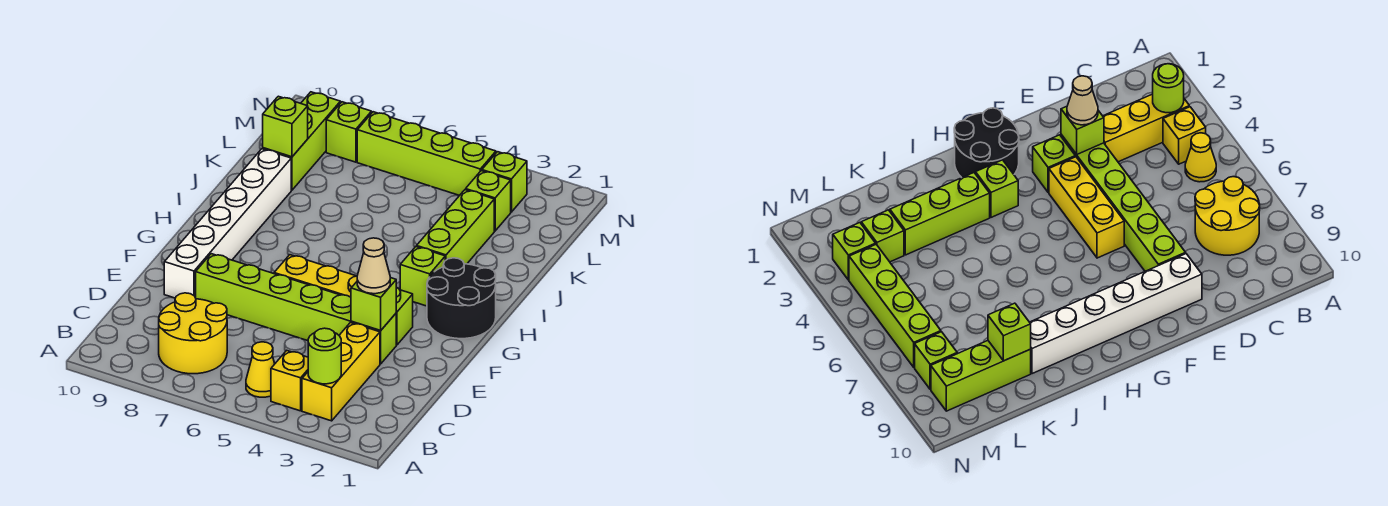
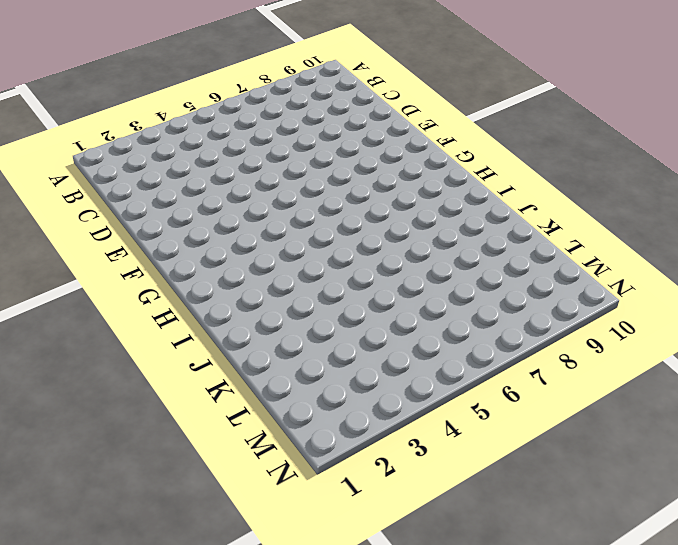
none -> yellow brick B3:D3 level 1
none -> yellow brick B4 level 1
none -> yellow cone B5 level 1

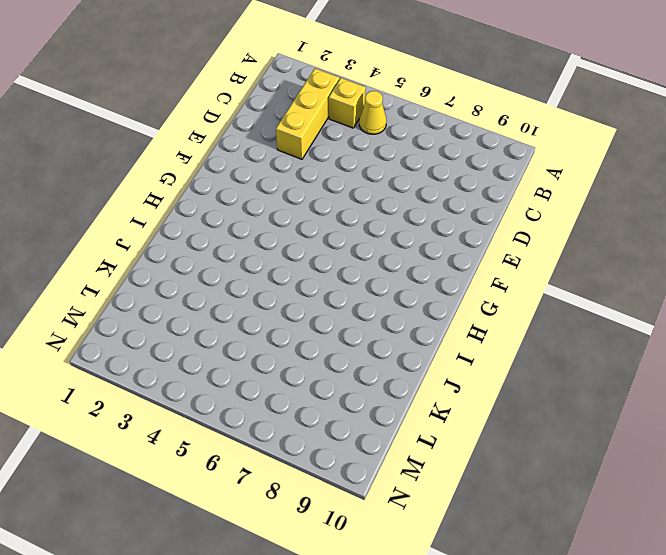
none -> yellow round brick B7:C8 level 1
none -> lime brick E3:E8 level 1
none -> white brick E9:J9 level 1

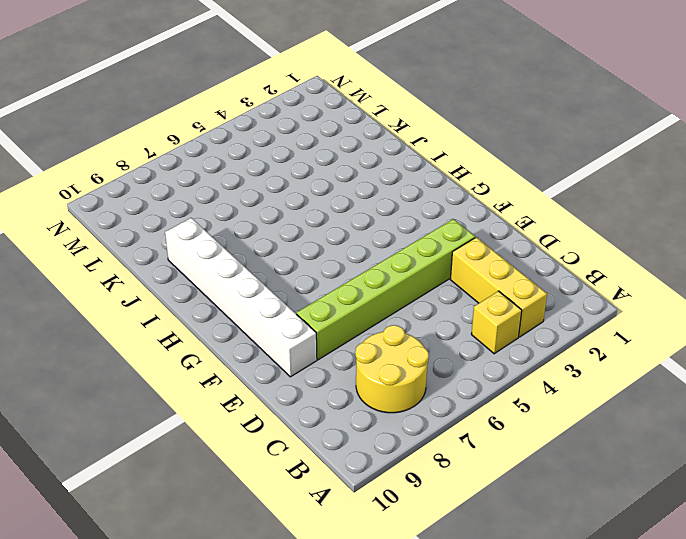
none -> yellow cone B5 level 1
none -> lime brick F3 level 1
none -> yellow brick F4:F6 level 1

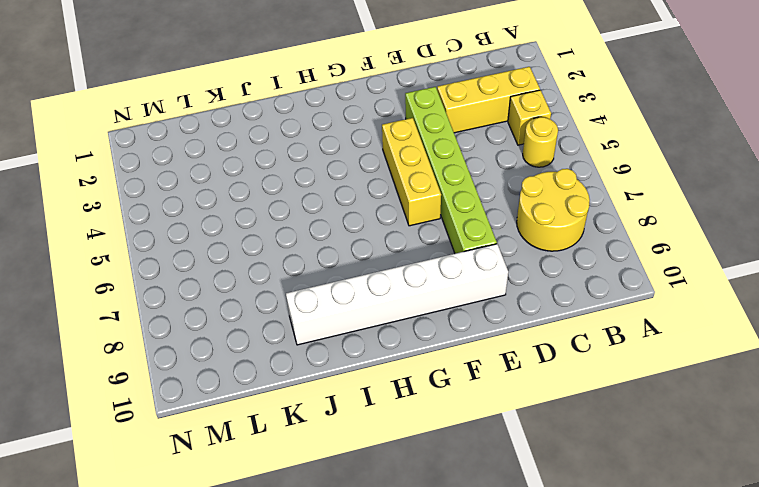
yellow round brick B5 level 1 -> yellow cone B5 level 1
none -> lime brick F3 level 1
none -> black round brick G1:H2 level 1
none -> lime brick H3 level 1

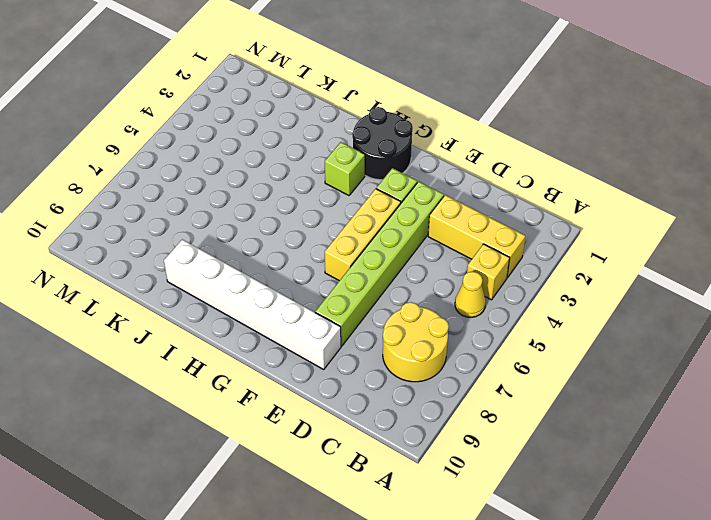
none -> lime brick I3:K3 level 1
none -> lime brick K9:M9 level 1
none -> lime brick L3 level 1

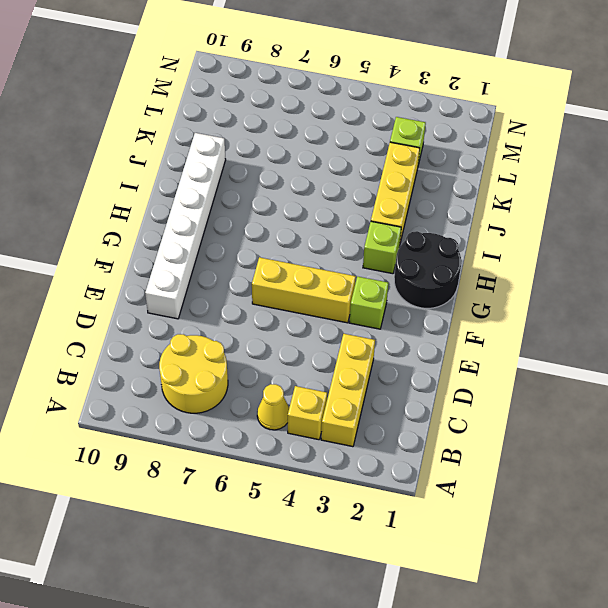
yellow brick I3:K3 level 1 -> lime brick I3:K3 level 1
none -> lime brick E3:E8 level 1
none -> lime brick K9:M9 level 1
none -> lime brick M3 level 1

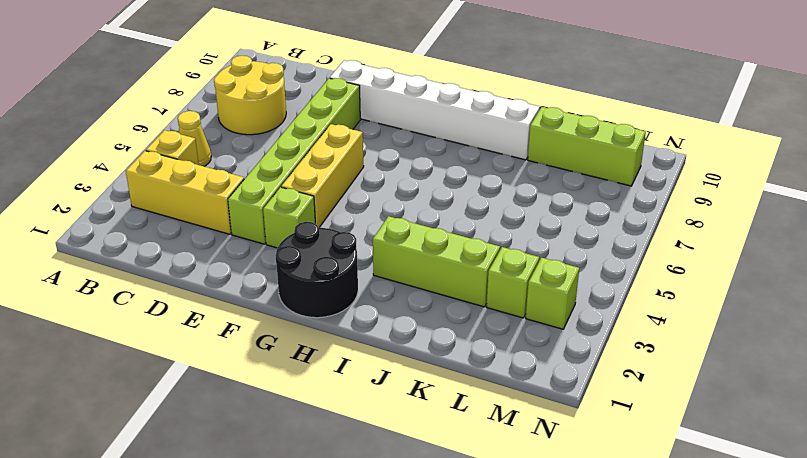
none -> lime brick H3 level 1
none -> lime brick M4:M7 level 1
none -> lime brick M8 level 1

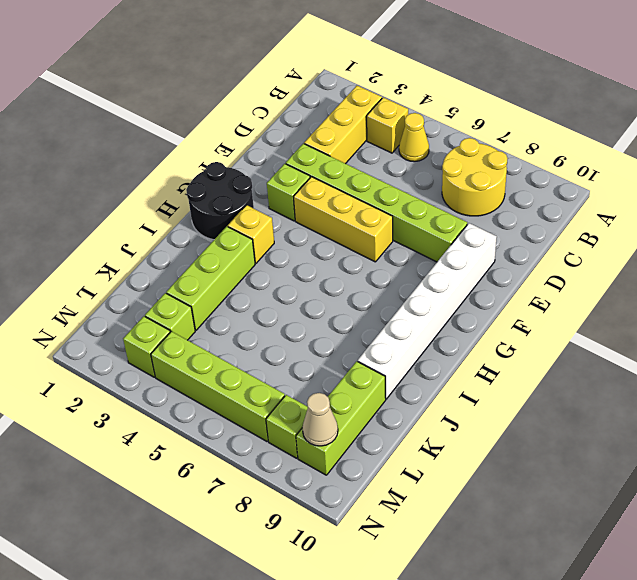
yellow brick H3 level 1 -> lime brick H3 level 1
tan cone M9 level 2 -> tan cone E3 level 3
none -> lime round brick B3 level 2
none -> lime brick E3 level 2
none -> lime brick K9 level 2

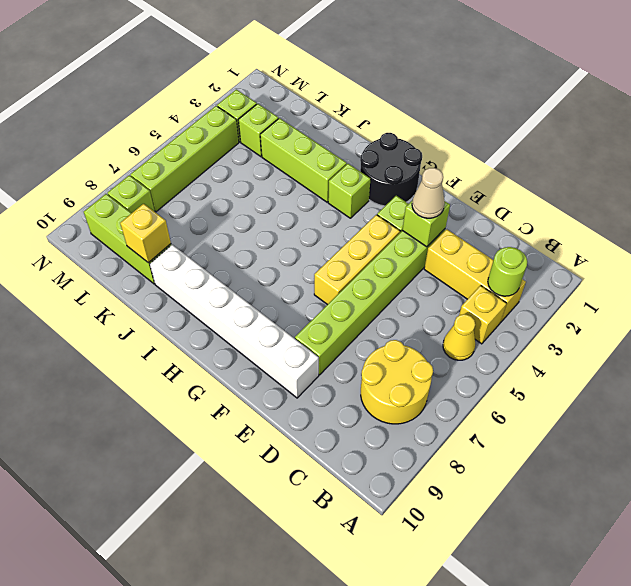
yellow brick K9 level 2 -> lime brick K9 level 2

